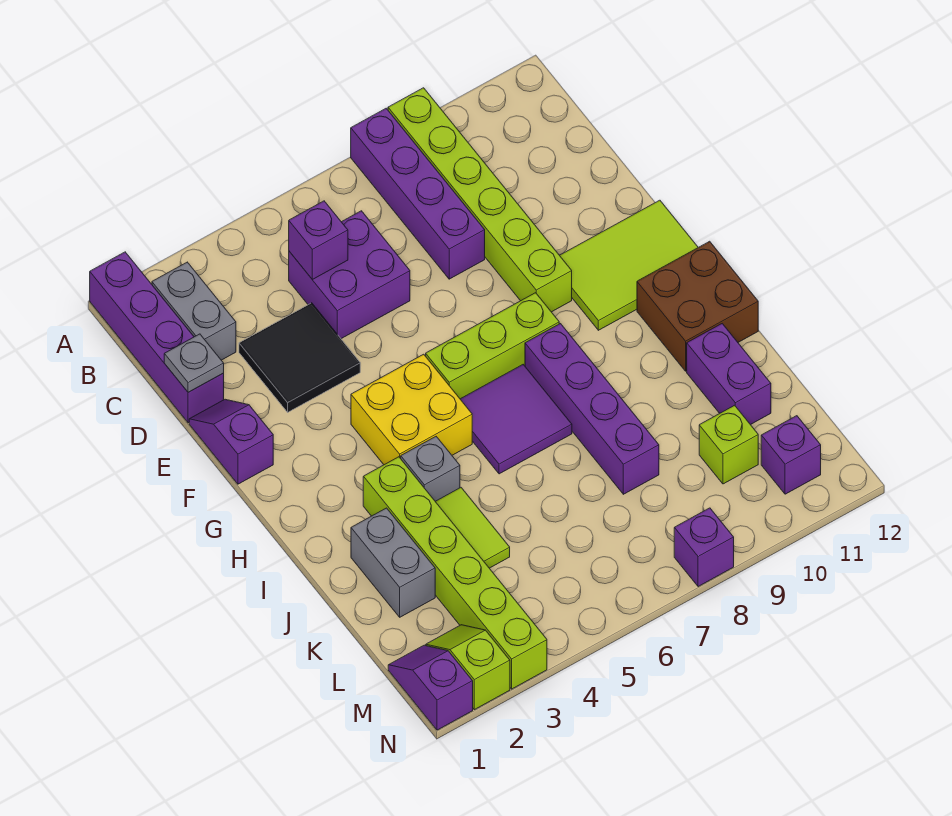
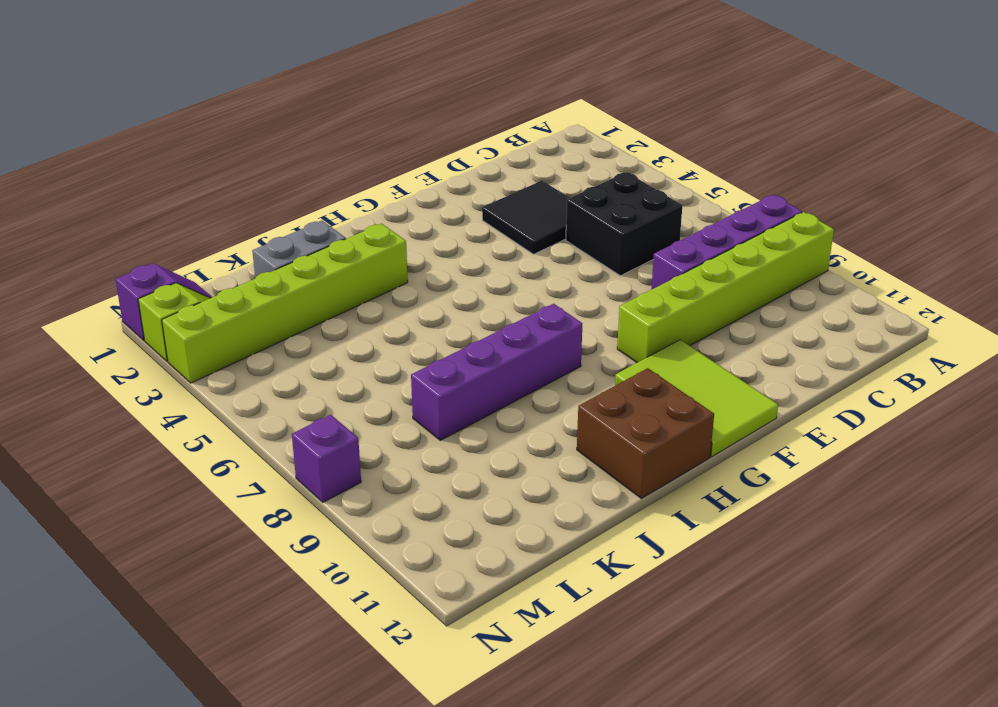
black brick C5:D6 level 1 -> purple brick C5:D6 level 1
none -> purple brick A1:D1 level 1
none -> grey brick B2:C2 level 1
none -> purple slope E1:F1 level 1 top F

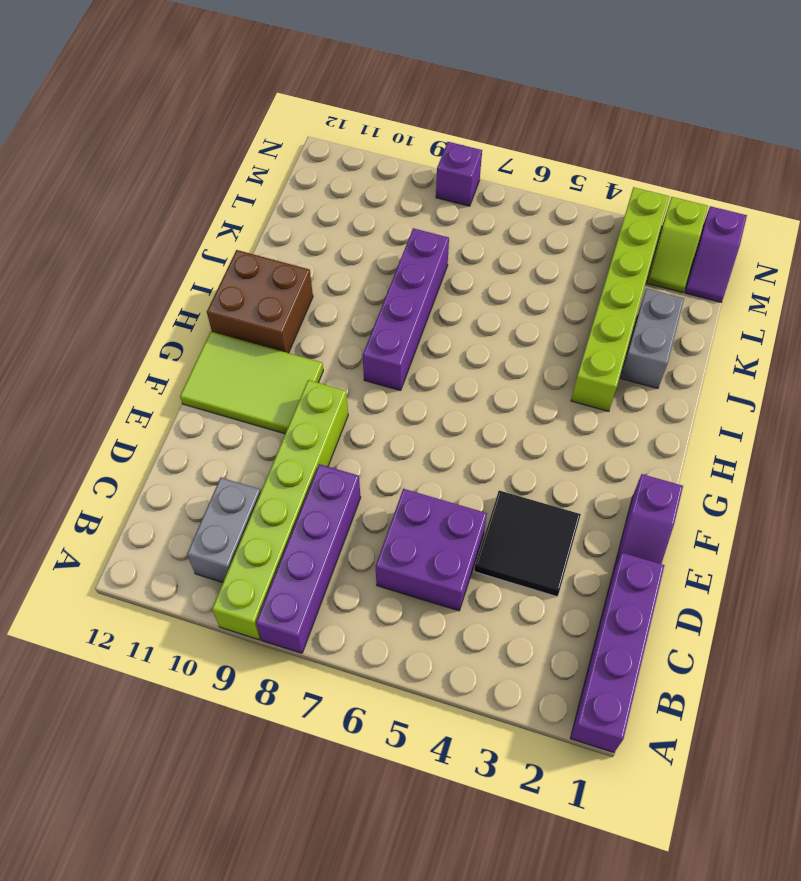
grey brick B10:C10 level 1 -> grey brick B2:C2 level 1
none -> yellow brick G4:H5 level 1
none -> lime brick G6:G8 level 1
none -> purple tile H6:I7 level 1

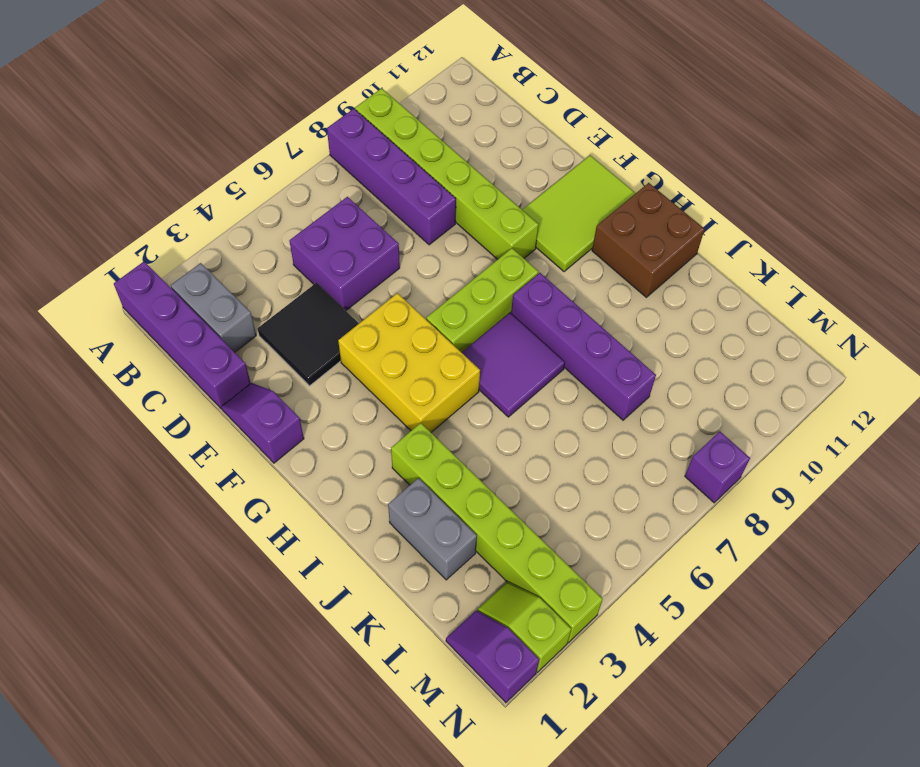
yellow brick F4:H5 level 1 -> yellow brick G4:H5 level 1
none -> grey brick I4 level 1
none -> lime tile J4:K4 level 1
none -> purple brick J11:K11 level 1

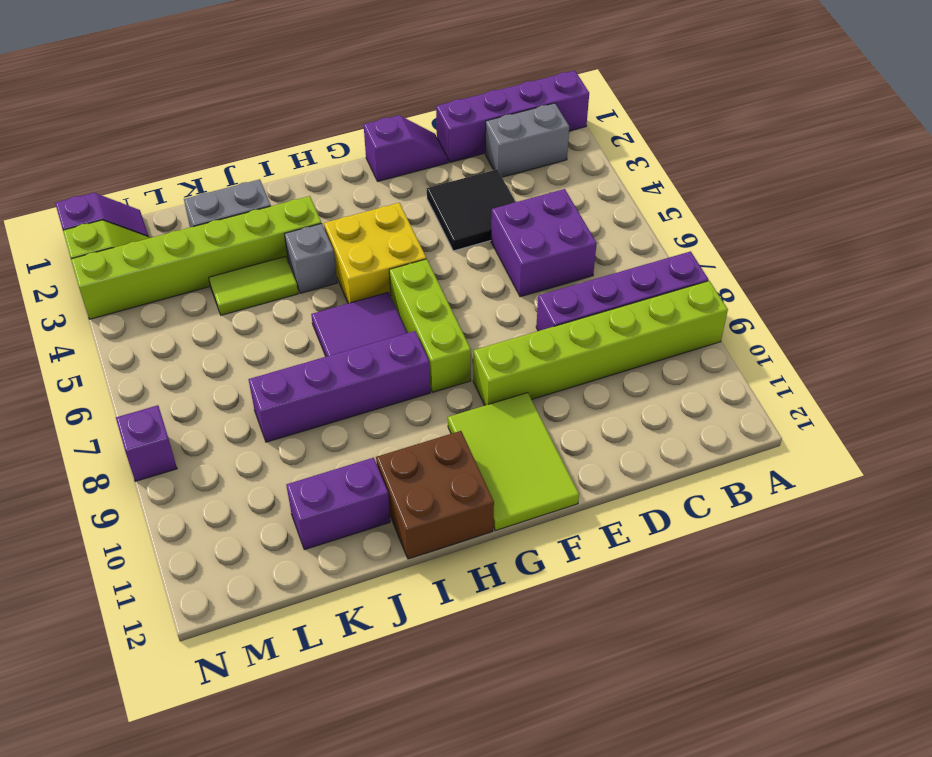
none -> lime brick L10 level 1
none -> purple brick M11 level 1
none -> purple brick C5 level 2

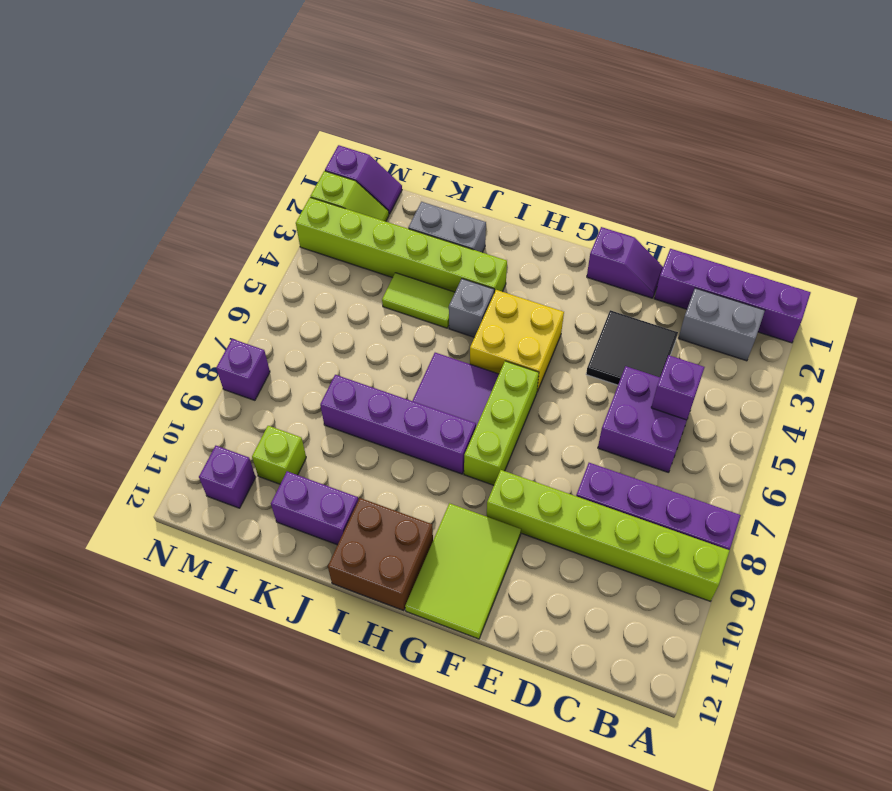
none -> grey plate D1 level 2

